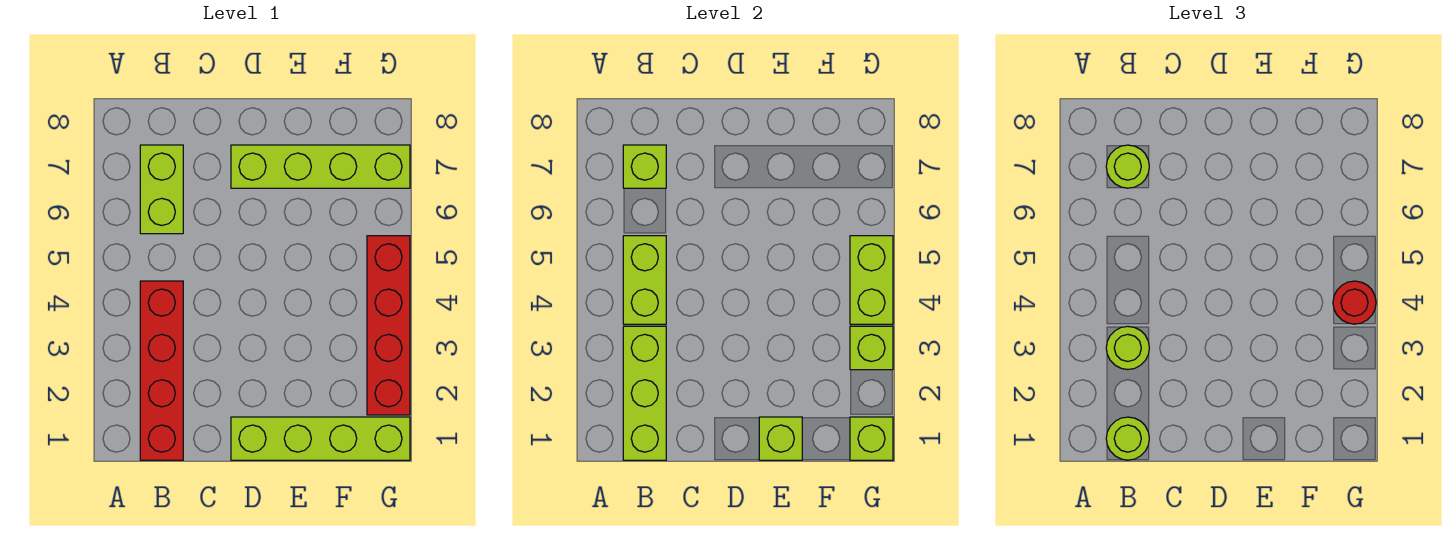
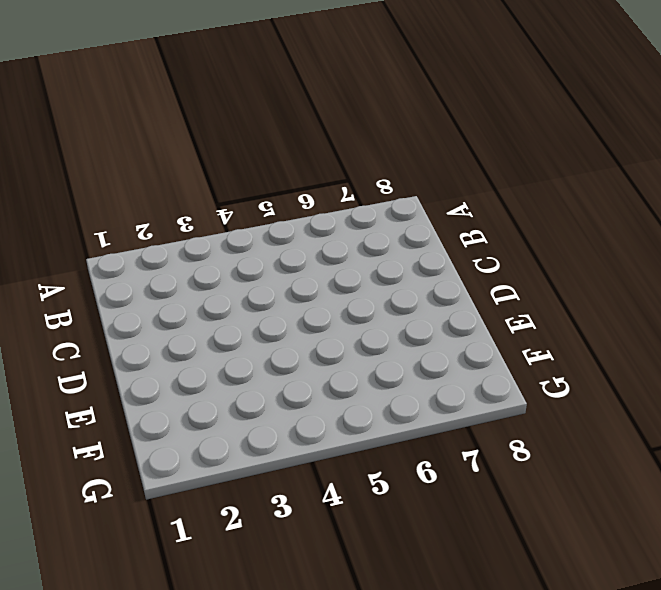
none -> red brick B1:B4 level 1
none -> lime brick B6:B7 level 1
none -> lime brick D1:G1 level 1

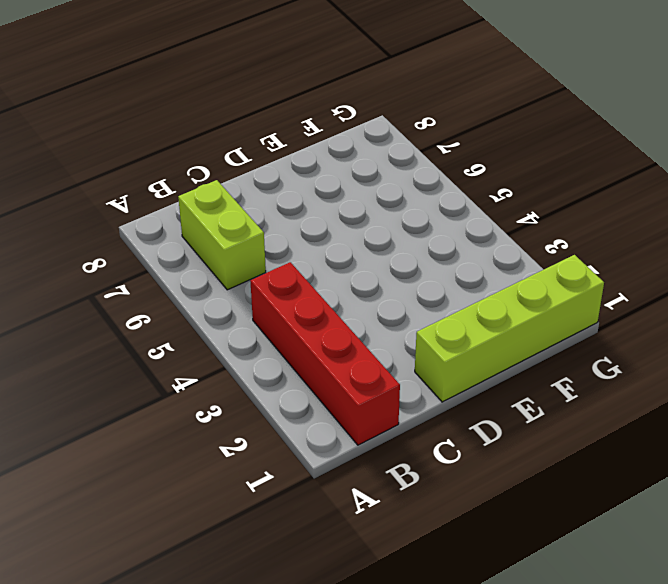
none -> lime brick D7:G7 level 1
none -> red brick G2:G5 level 1
none -> lime brick B1:B3 level 2

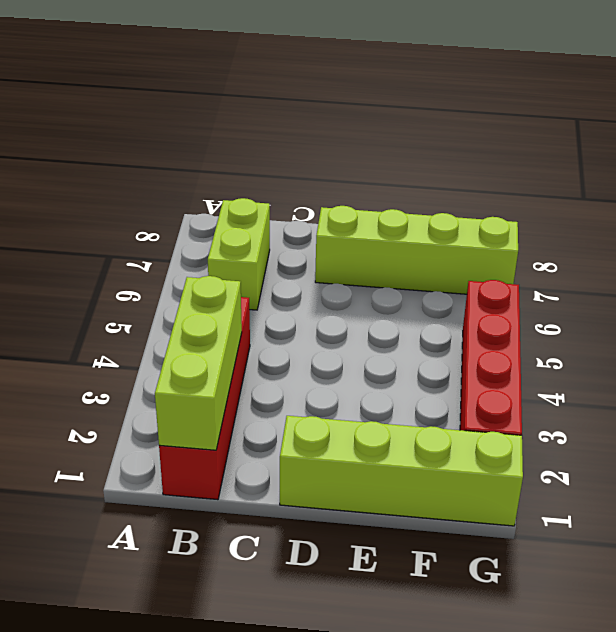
none -> lime brick B4:B5 level 2
none -> lime brick B7 level 2
none -> lime brick E1 level 2

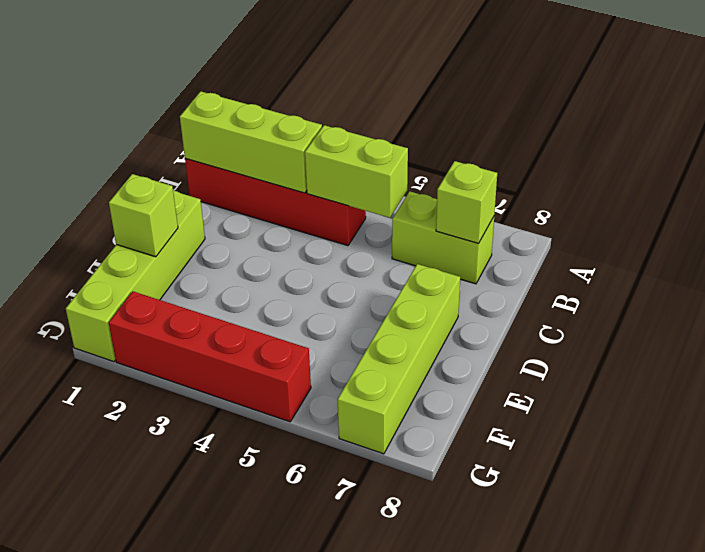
none -> lime brick G1 level 2
none -> lime brick G3 level 2
none -> lime brick G4:G5 level 2

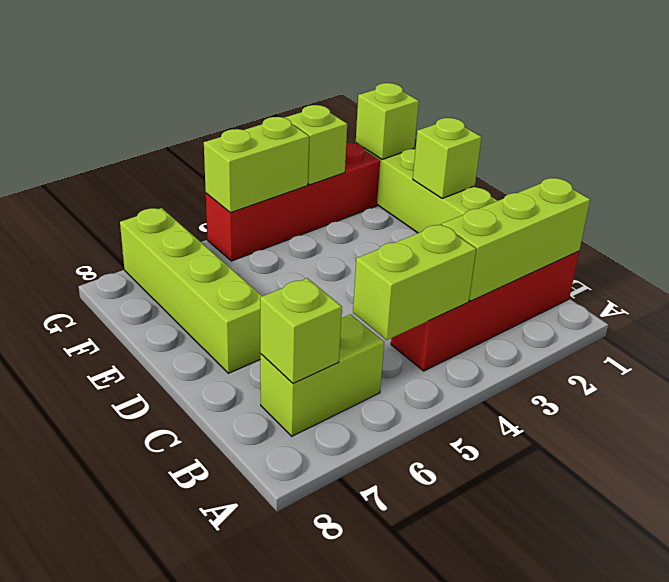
none -> lime round brick B1 level 3
none -> lime round brick B3 level 3
none -> lime round brick B7 level 3

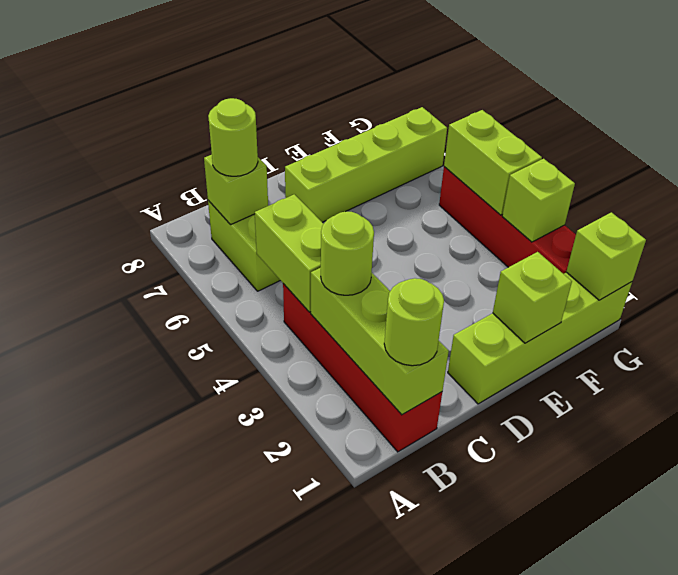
none -> red round brick G4 level 3

